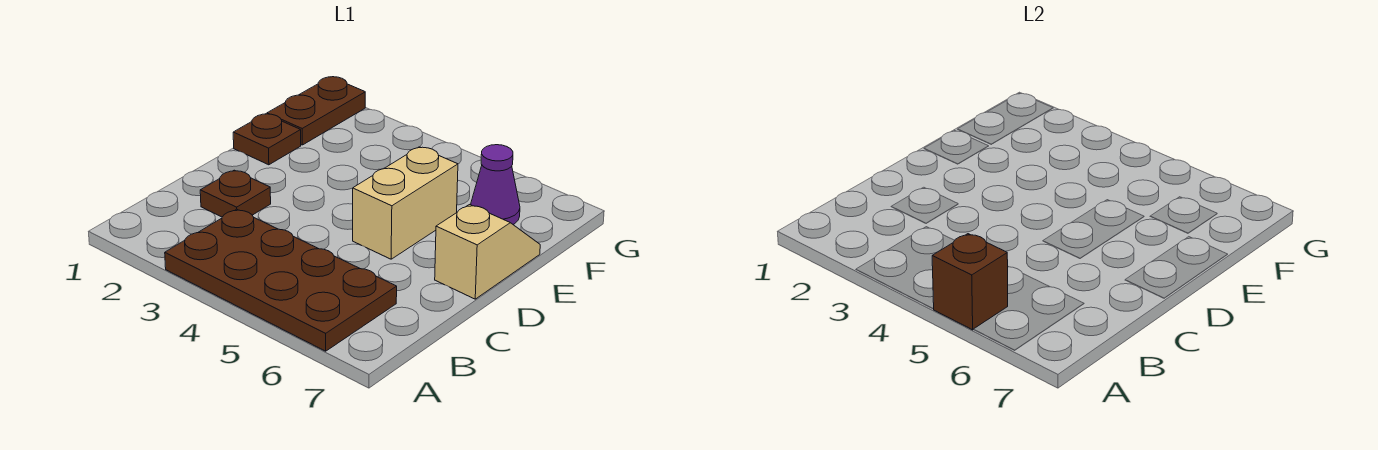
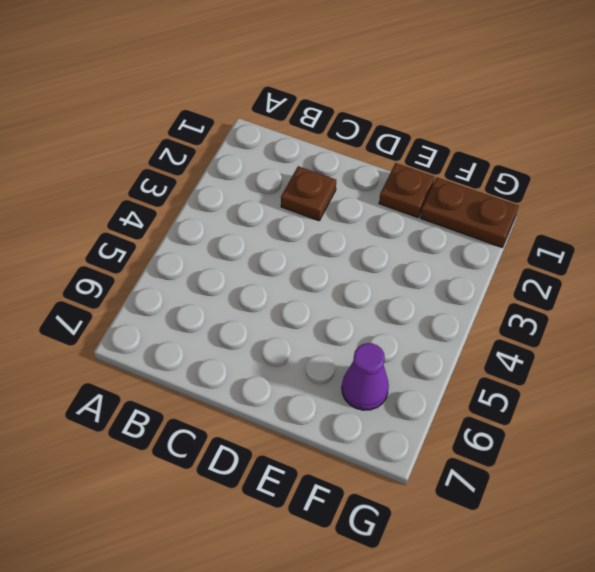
none -> brown plate A3:B6 level 1
none -> tan brick D5:E5 level 1

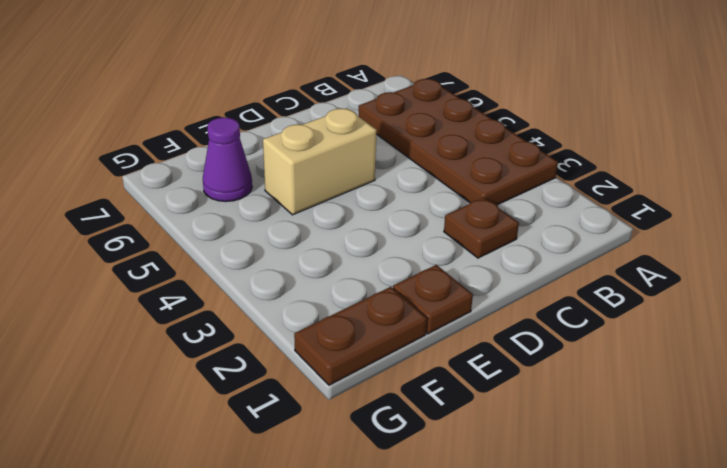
none -> tan slope D7:E7 level 1 top D
none -> brown brick A5 level 2

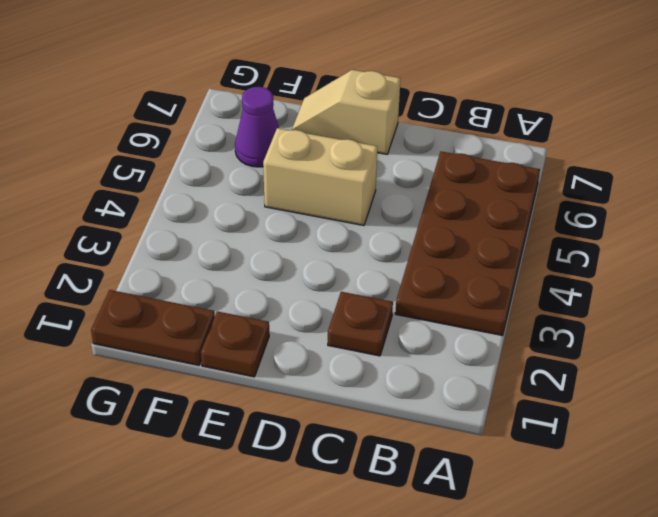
none -> brown brick A5 level 2

